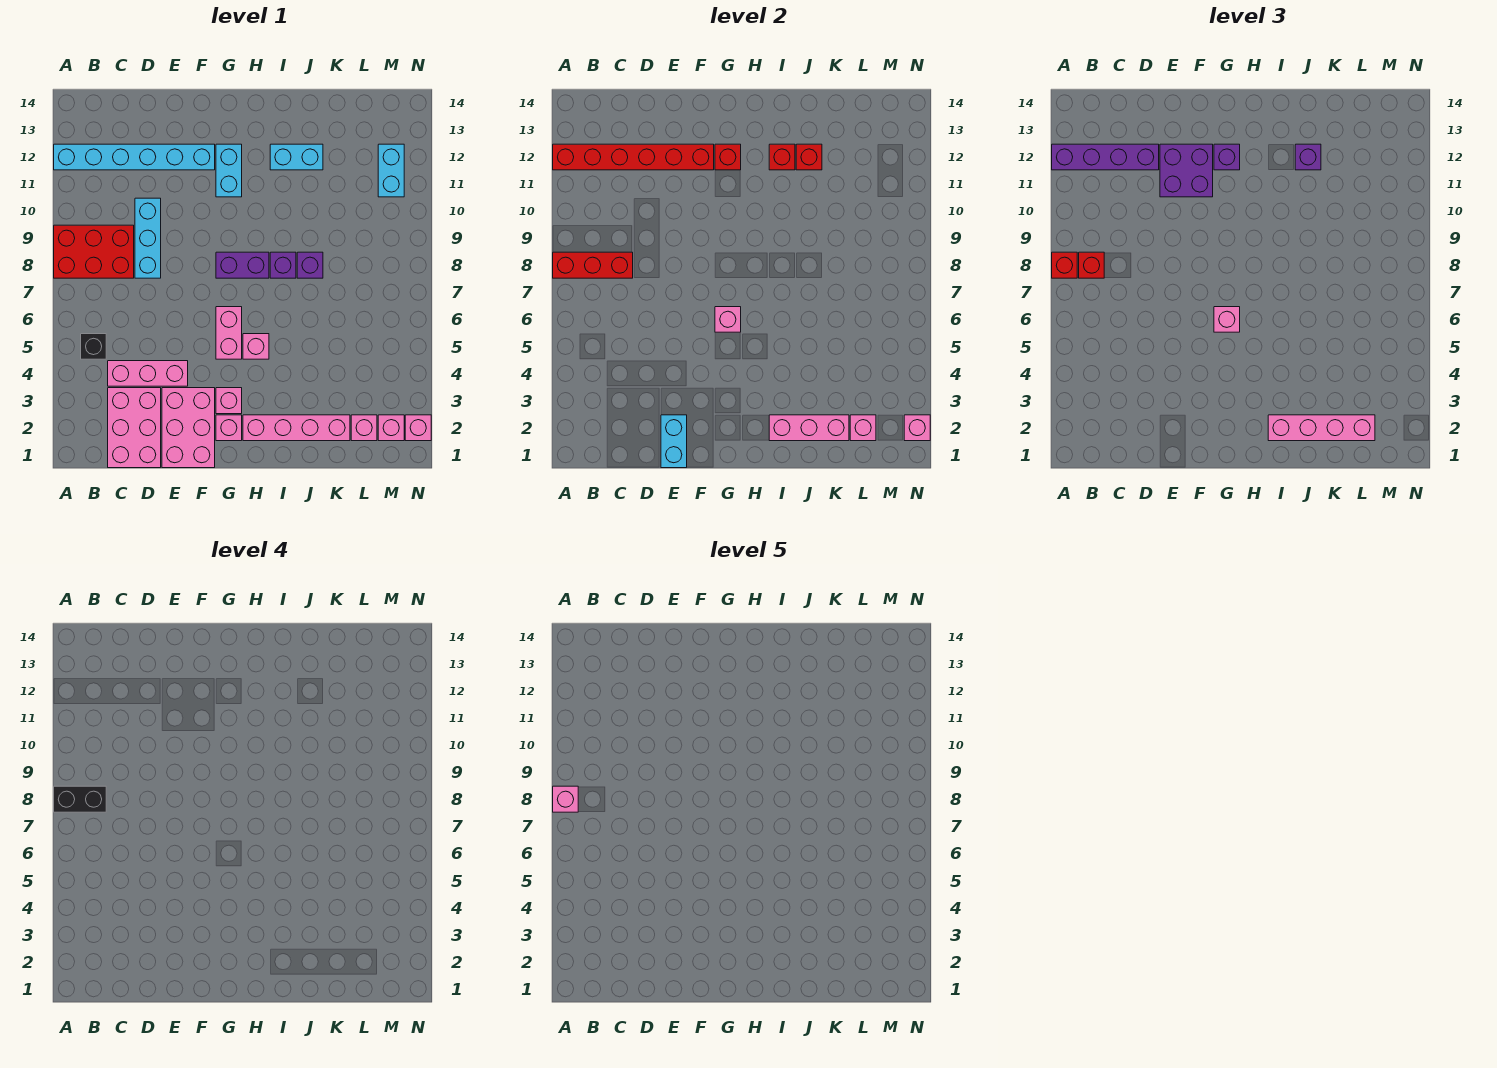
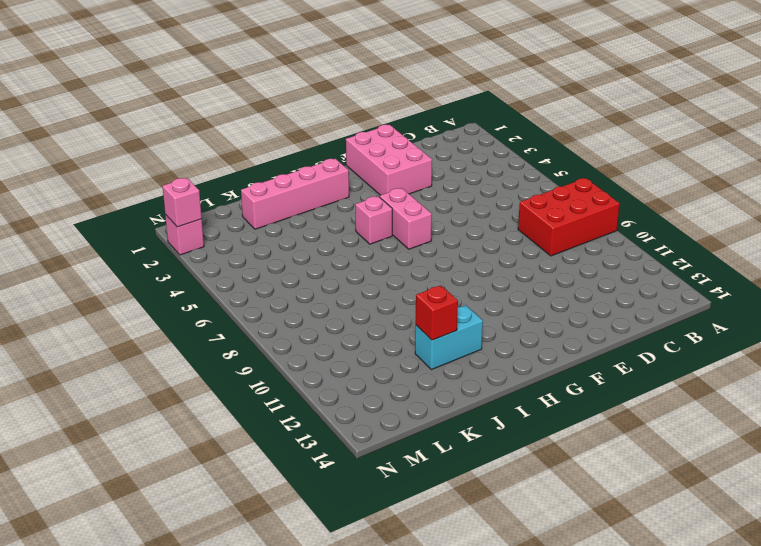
none -> cyan brick A12:F12 level 1
none -> black brick B5 level 1
none -> pink brick C1:D3 level 1
none -> pink brick C4:E4 level 1

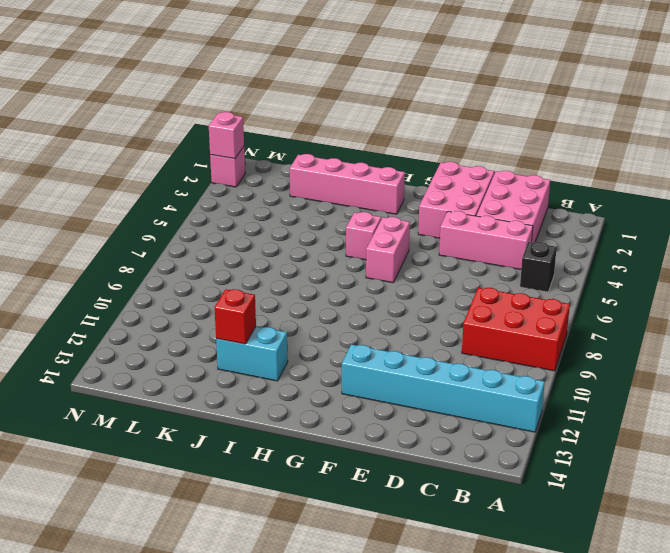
none -> cyan brick D8:D10 level 1
none -> pink brick G2 level 1
none -> pink brick G3 level 1
none -> purple brick G8:H8 level 1

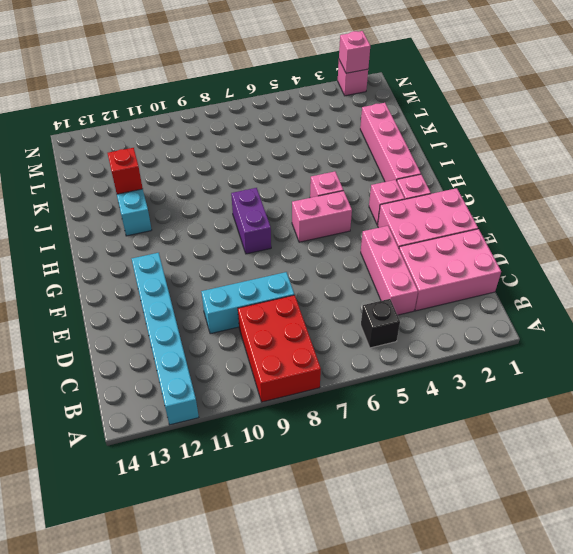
none -> cyan brick G11:G12 level 1
none -> purple brick I8 level 1
none -> purple brick J8 level 1
none -> pink brick L2 level 1

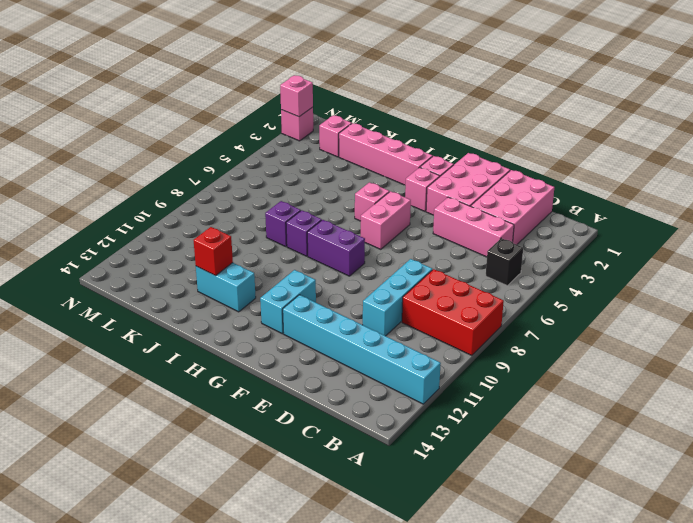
none -> pink brick M2 level 1
none -> cyan brick M11:M12 level 1
none -> red brick A8:C8 level 2
none -> red brick A12:F12 level 2

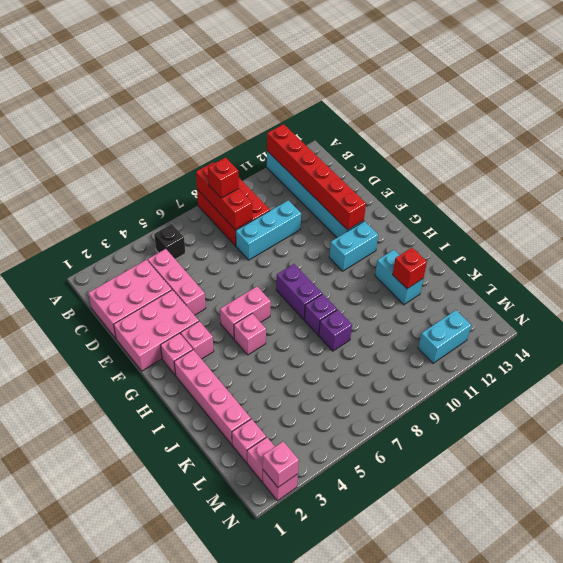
none -> cyan brick E1:E2 level 2
none -> pink brick G6 level 2
none -> red brick G12 level 2
none -> pink brick I2:K2 level 2

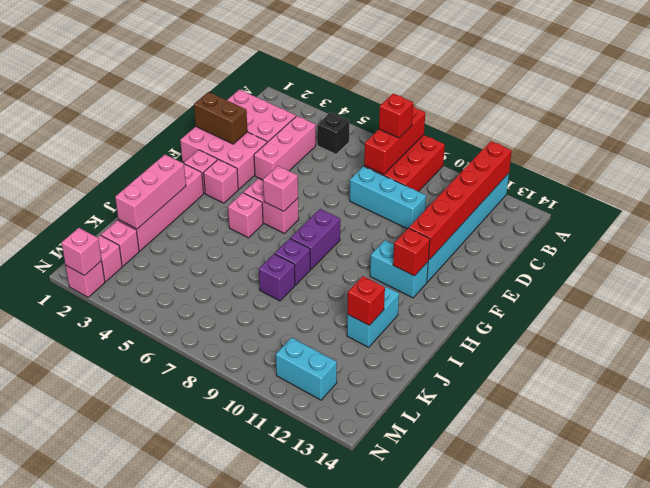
brown brick E1:E2 level 2 -> cyan brick E1:E2 level 2
none -> red brick I12 level 2
none -> pink brick L2 level 2
none -> red brick A8 level 3
none -> purple brick A12:D12 level 3

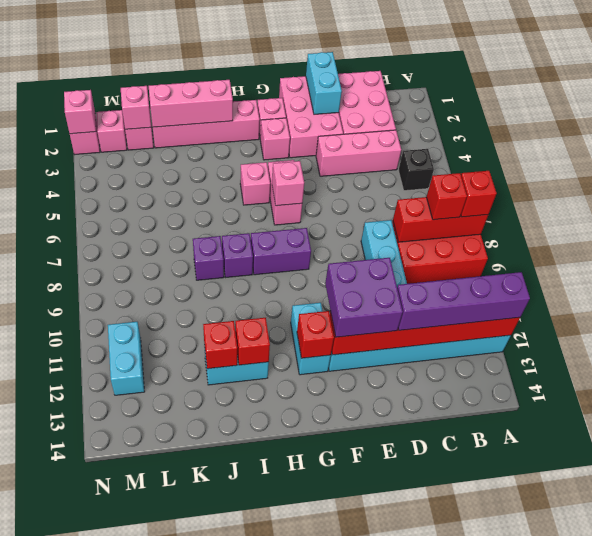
none -> pink brick G6 level 3
none -> purple brick G12 level 3
none -> pink brick I2:L2 level 3
none -> purple brick J12 level 3

